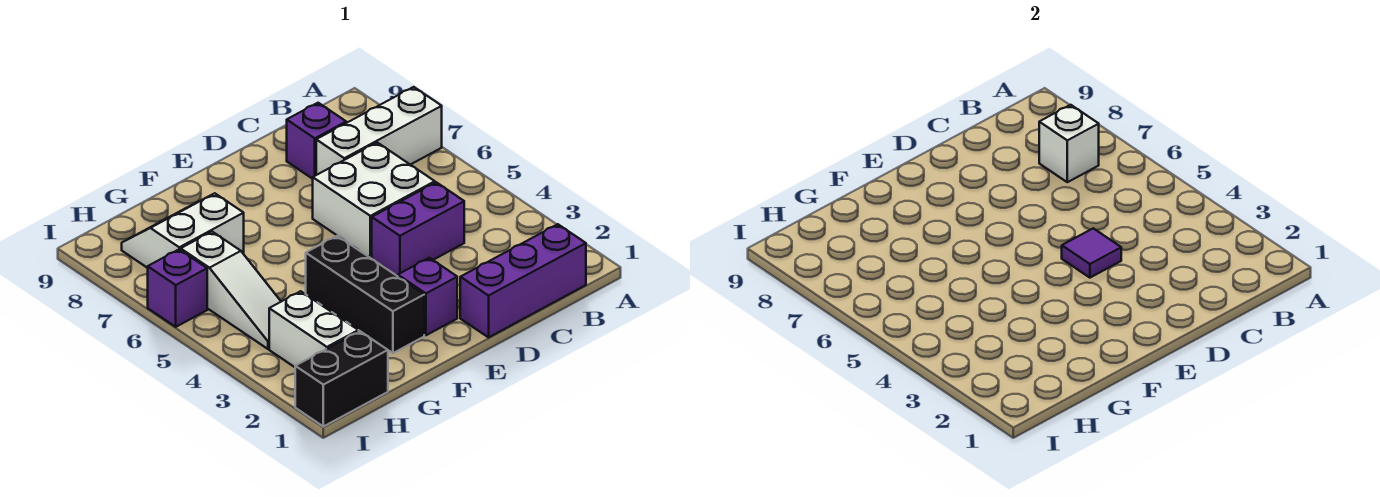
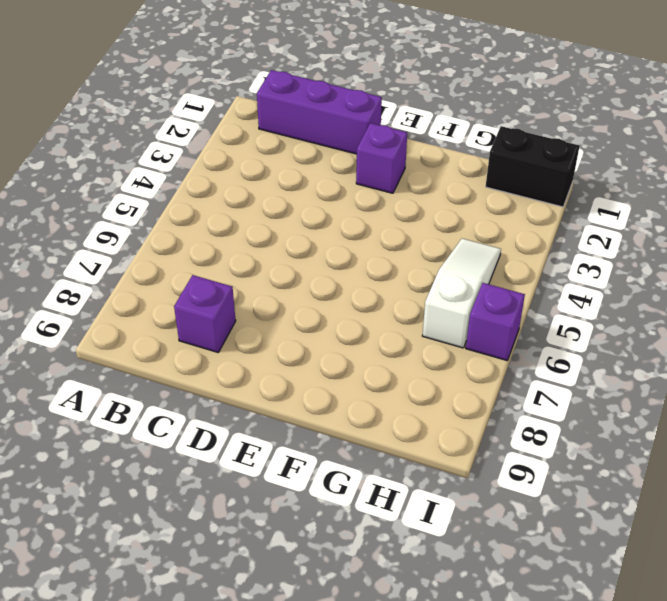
none -> white brick A7:C7 level 1
none -> purple brick C4:D4 level 1
none -> white brick C5:D6 level 1

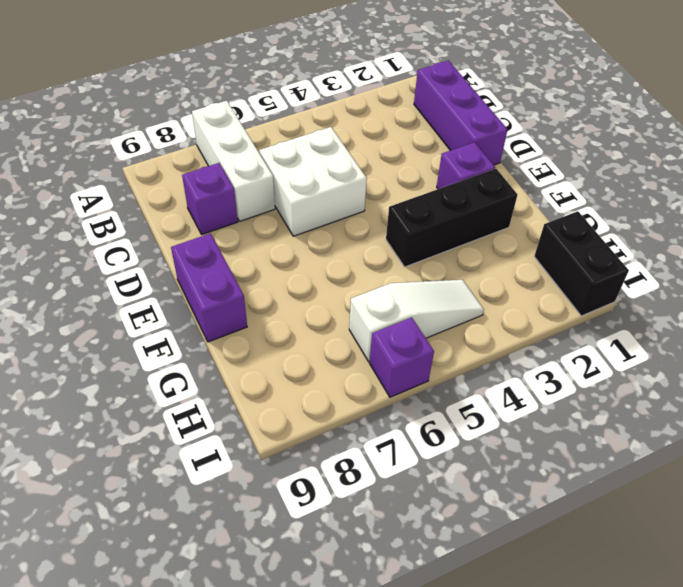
purple brick E9:F9 level 1 -> purple brick C4:D4 level 1
none -> white slope G7:H8 level 1 top 7
none -> white brick H2:H3 level 1
none -> white brick B7 level 2

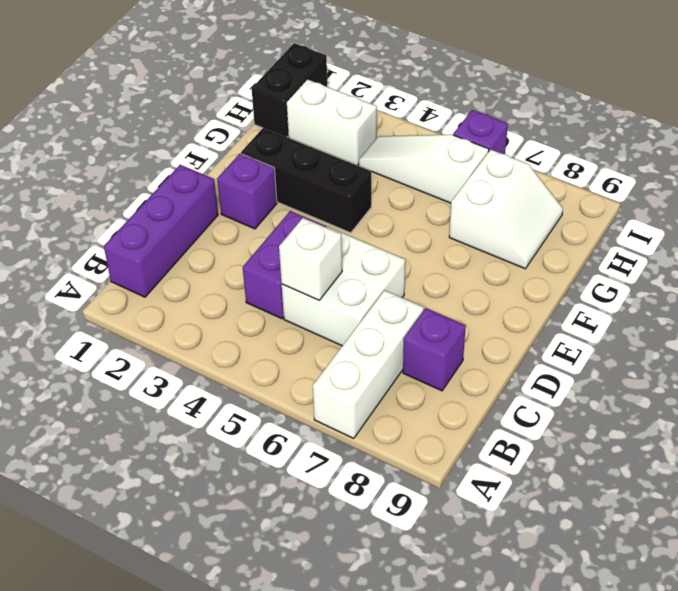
white brick C5 level 2 -> white brick B7 level 2
none -> purple tile D4 level 2

